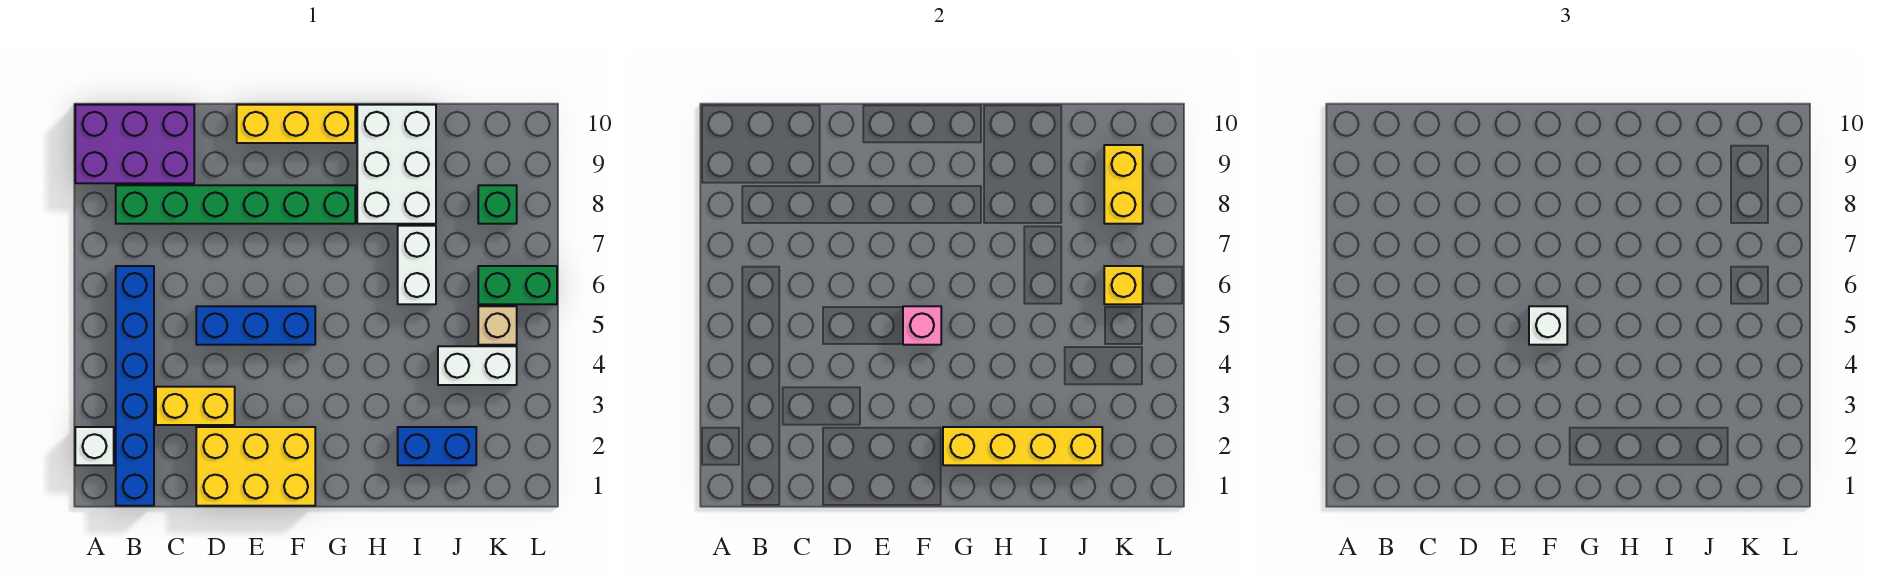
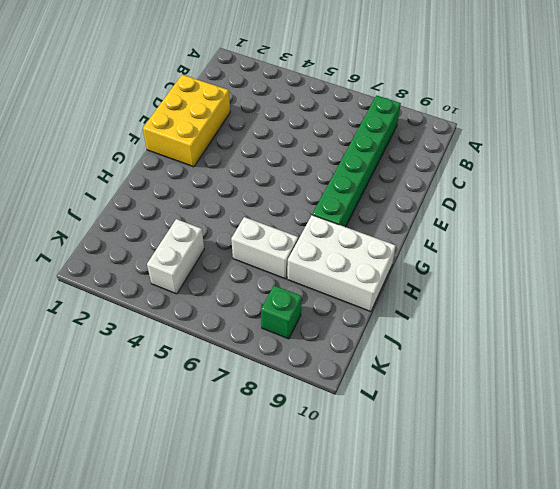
none -> white brick A2 level 1
none -> purple brick A9:C10 level 1
none -> blue brick B1:B6 level 1

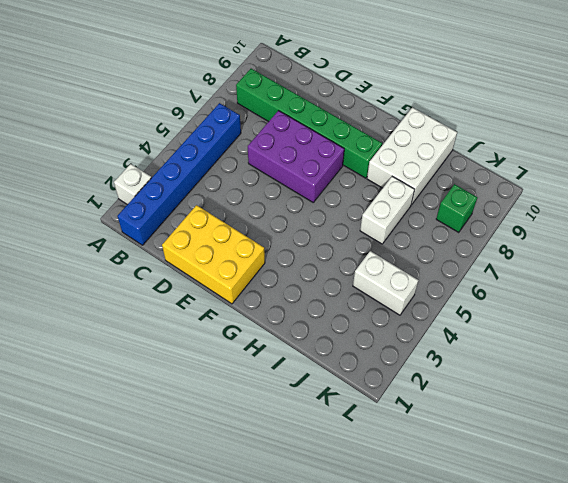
purple brick D6:F7 level 1 -> purple brick A9:C10 level 1
none -> yellow brick C3:D3 level 1
none -> blue brick D5:F5 level 1
none -> yellow brick E10:G10 level 1

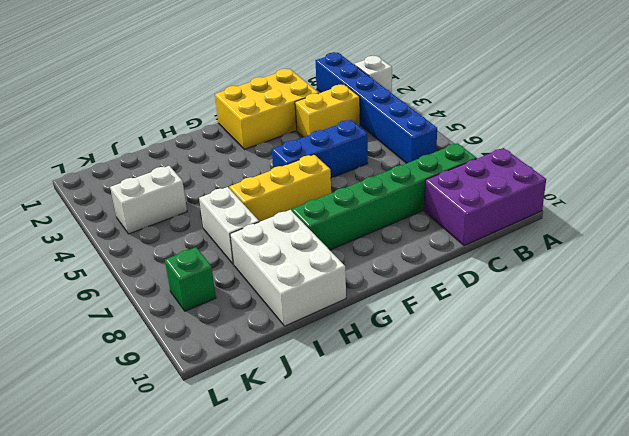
yellow brick F6:H6 level 1 -> yellow brick E10:G10 level 1
none -> blue brick I2:J2 level 1
none -> tan brick K5 level 1
none -> green brick K6:L6 level 1

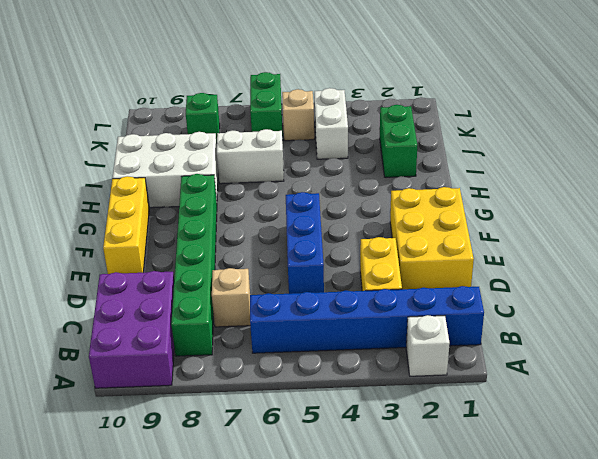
tan brick C7 level 1 -> none
green brick I2:J2 level 1 -> blue brick I2:J2 level 1
none -> pink brick F5 level 2
none -> yellow brick G2:J2 level 2
none -> yellow brick K6 level 2

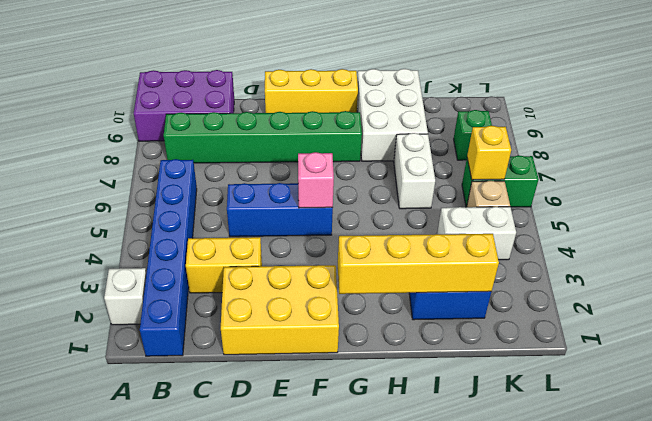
none -> yellow brick K8:K9 level 2
none -> white brick F5 level 3

